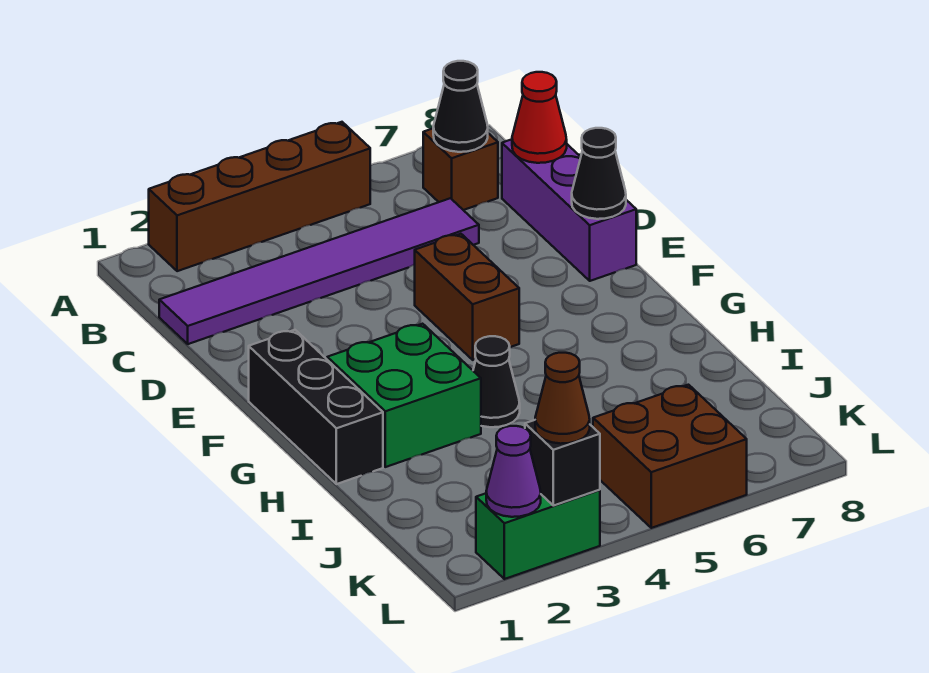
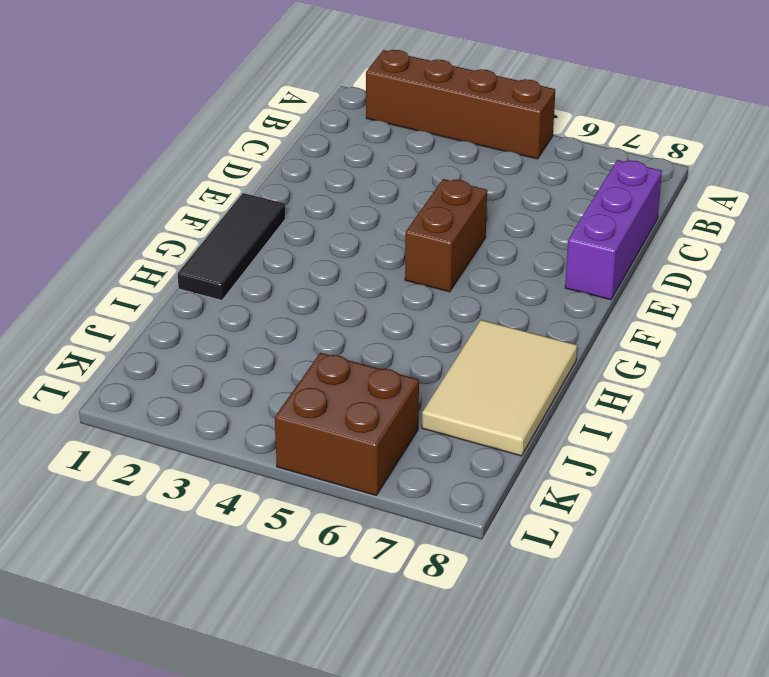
black tile F1:H1 level 1 -> black brick F1:H1 level 1
tan tile H7:J8 level 1 -> none
none -> brown brick B7 level 1
none -> purple tile C1:C6 level 1
none -> green brick G2:H3 level 1

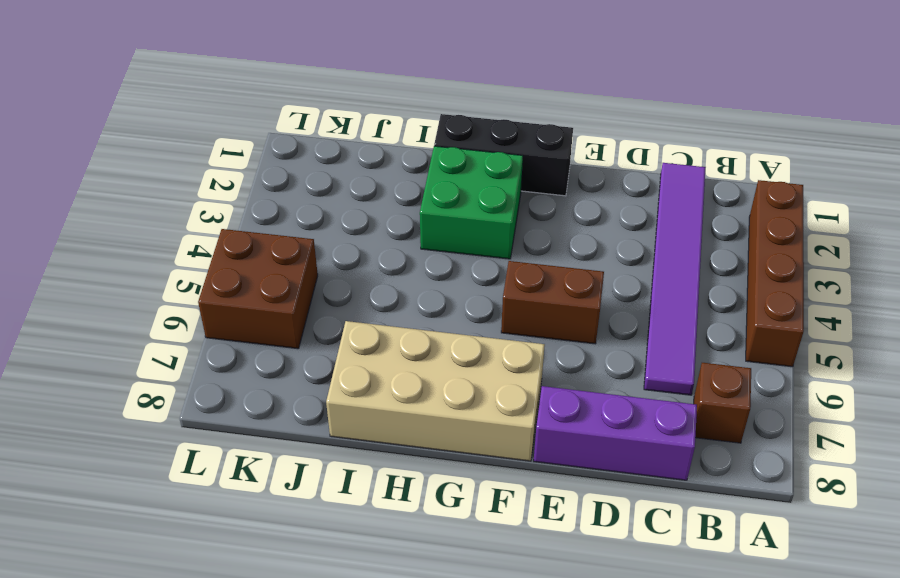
tan brick F7:I8 level 1 -> none
none -> black cone H4 level 1
none -> green brick L2:L3 level 1
none -> black cone B7 level 2

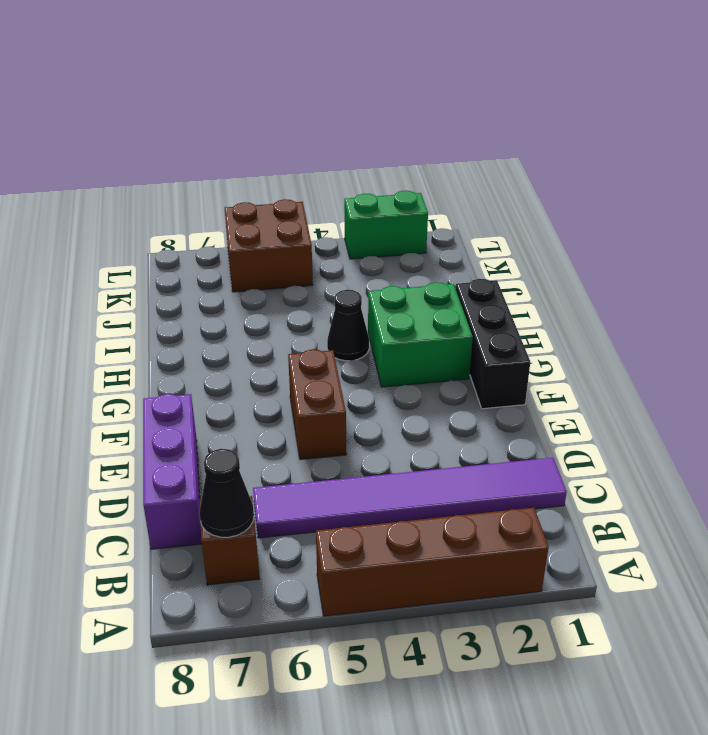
none -> red cone C8 level 2
none -> black cone E8 level 2
none -> purple cone L2 level 2

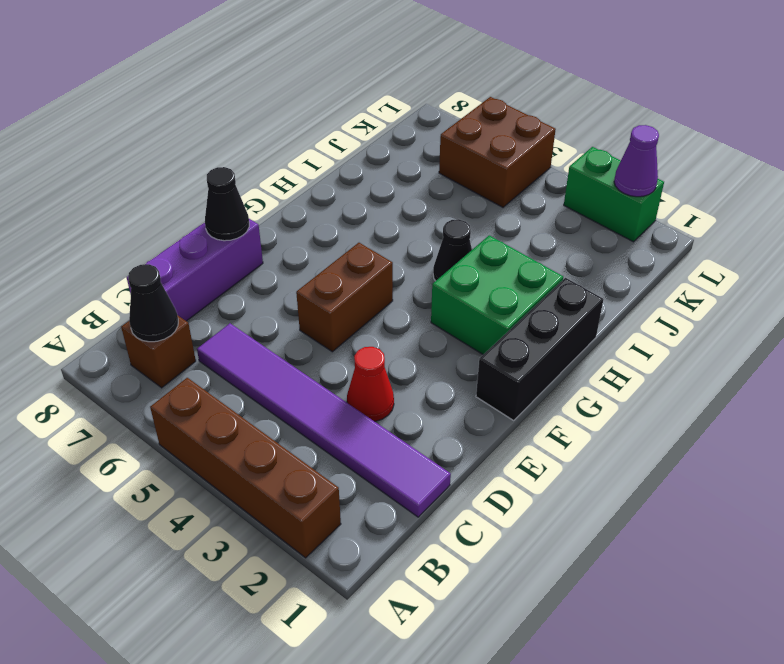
red cone D3 level 1 -> red cone C8 level 2
none -> black brick L3 level 2
none -> brown cone L3 level 3

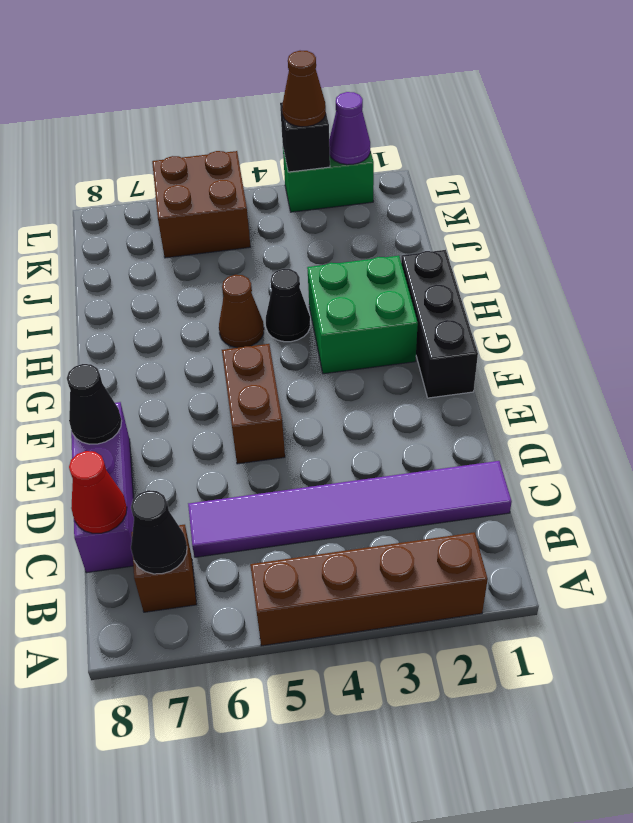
brown cone H5 level 1 -> none

